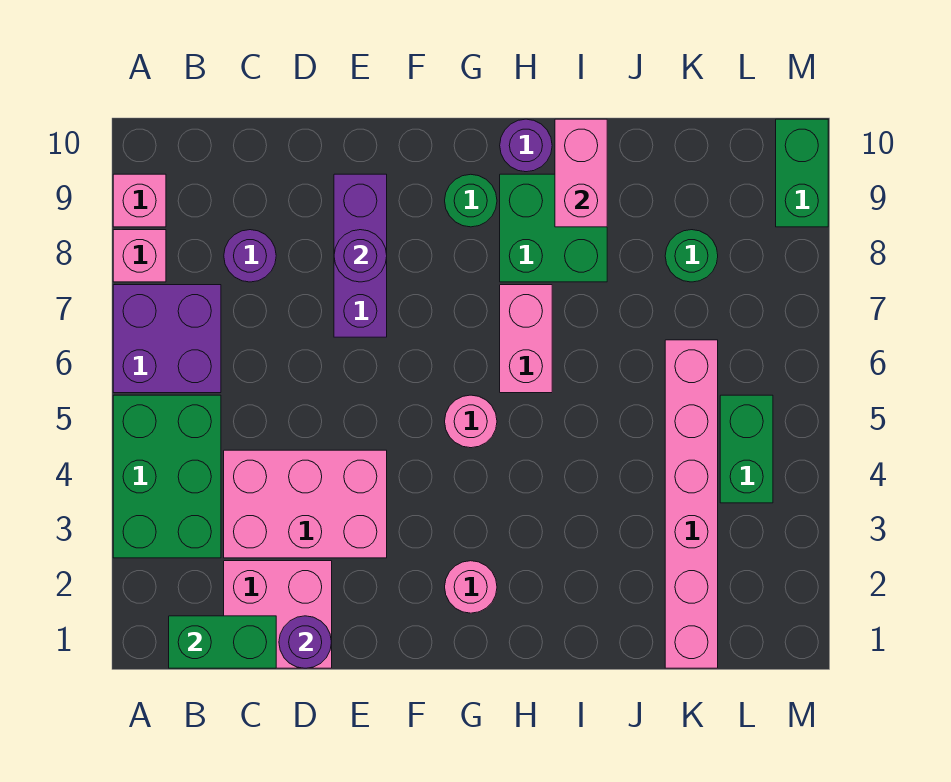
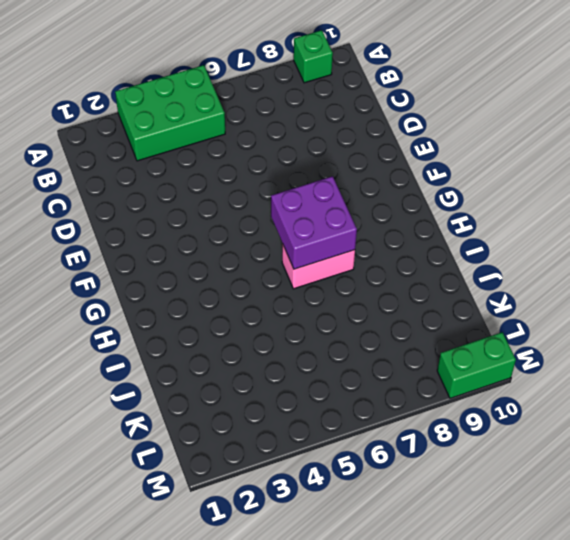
green brick A9 level 1 -> pink brick A9 level 1
purple brick G6:H7 level 2 -> purple brick A6:B7 level 1
none -> pink brick A8 level 1
none -> pink brick C1:D2 level 1
none -> pink brick C3:E4 level 1

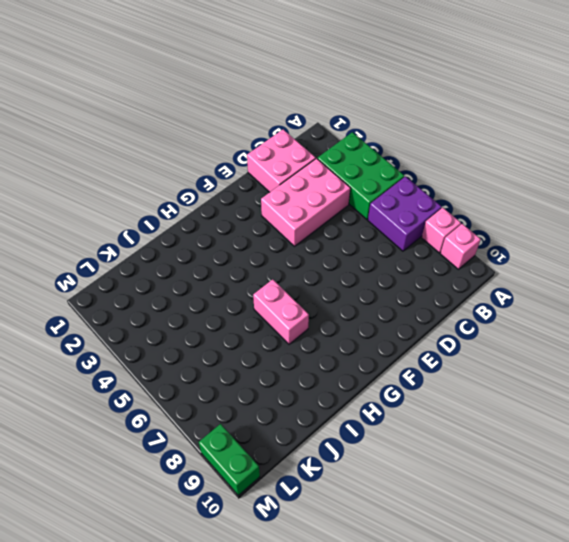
none -> purple round brick C8 level 1
none -> purple brick E7:E9 level 1
none -> pink round brick G2 level 1

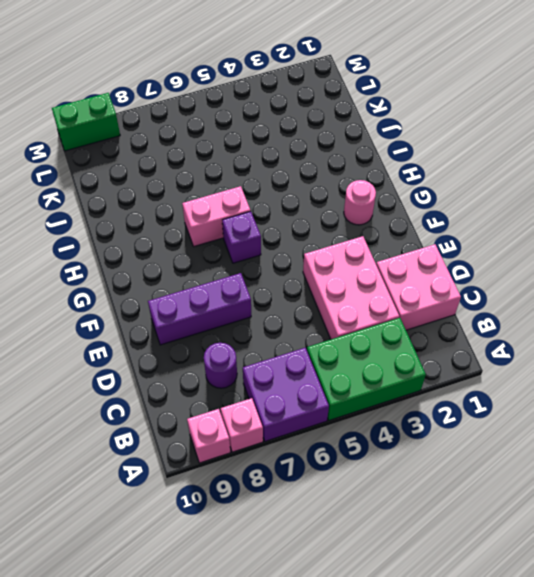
purple brick G6 level 1 -> none
none -> pink round brick G5 level 1
none -> green round brick G9 level 1
none -> green brick H8:I9 level 1

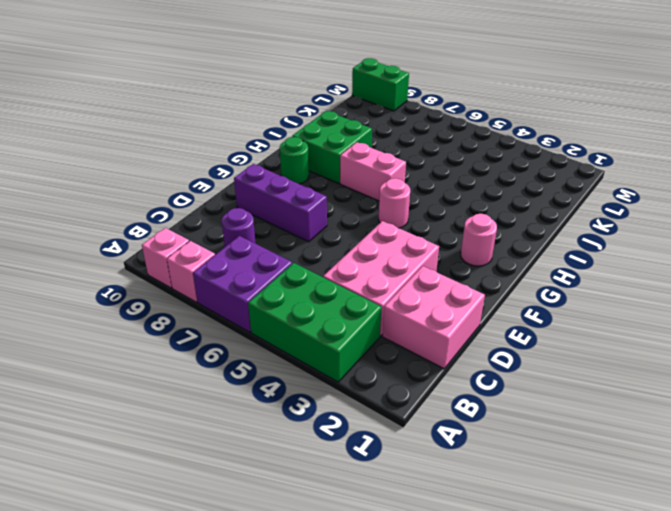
none -> purple round brick H10 level 1
none -> pink brick K1:K6 level 1
none -> green round brick K8 level 1

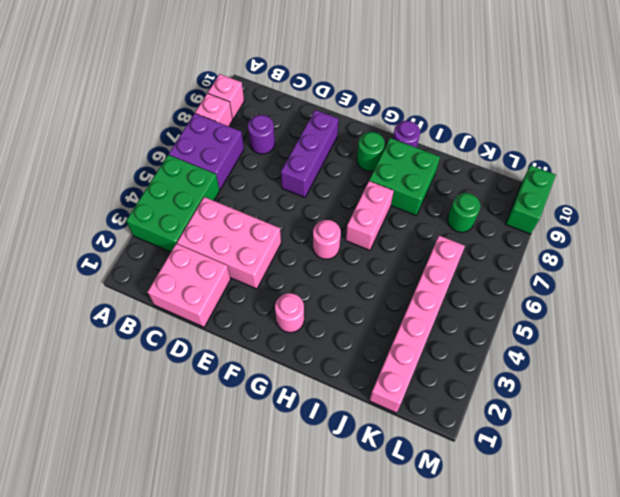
none -> green brick L4:L5 level 1
none -> green brick B1:C1 level 2
none -> purple round brick D1 level 2

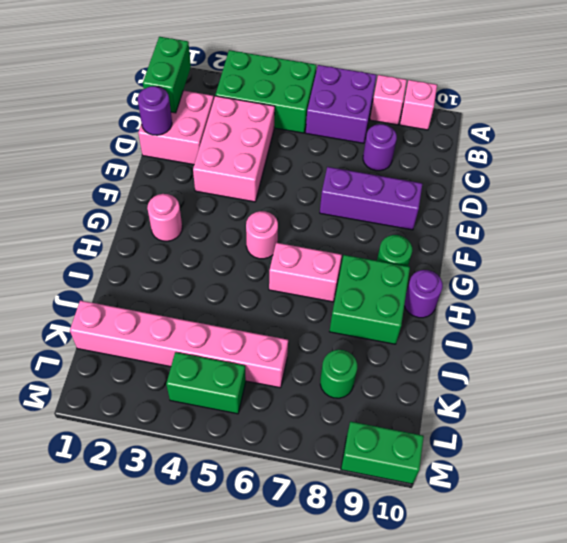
none -> purple round brick E8 level 2
none -> pink brick I9:I10 level 2

